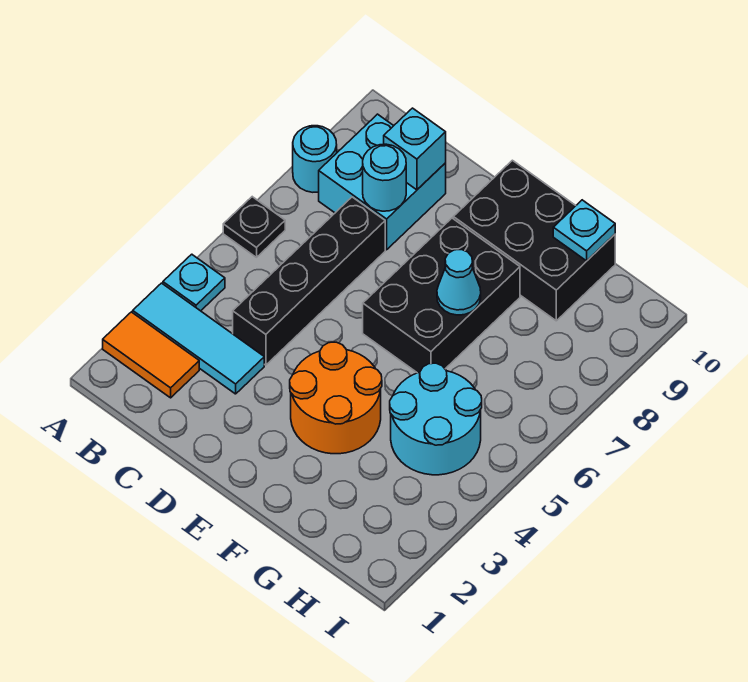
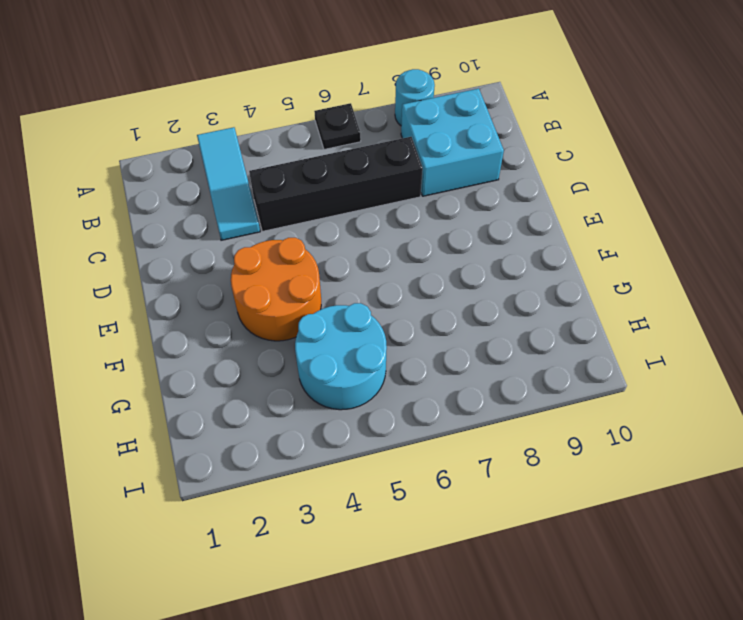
none -> orange tile A2:B2 level 1
none -> cyan plate A4 level 1
none -> black brick E6:F8 level 1

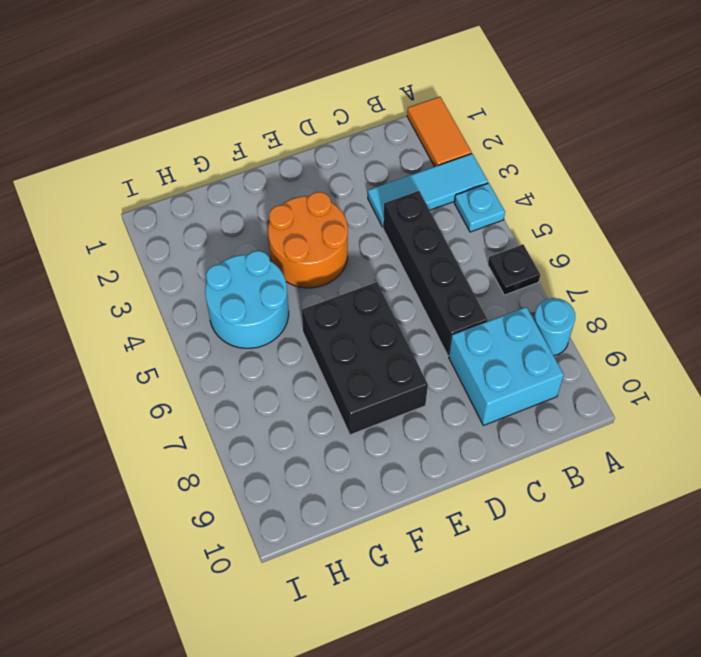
orange tile A1:A2 level 1 -> orange tile A2:B2 level 1
none -> black brick E9:G10 level 1
none -> cyan round brick C8 level 2
none -> cyan brick C9 level 2

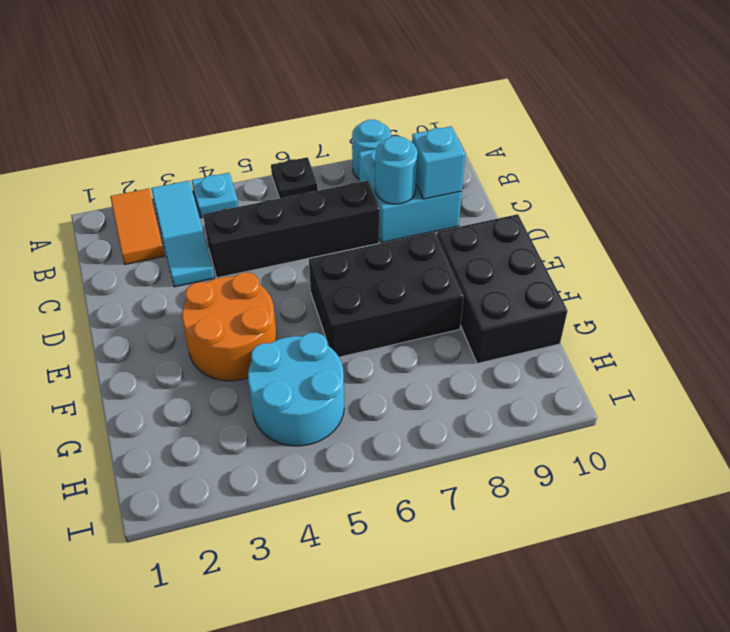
none -> cyan cone F7 level 2
none -> cyan plate G10 level 2

